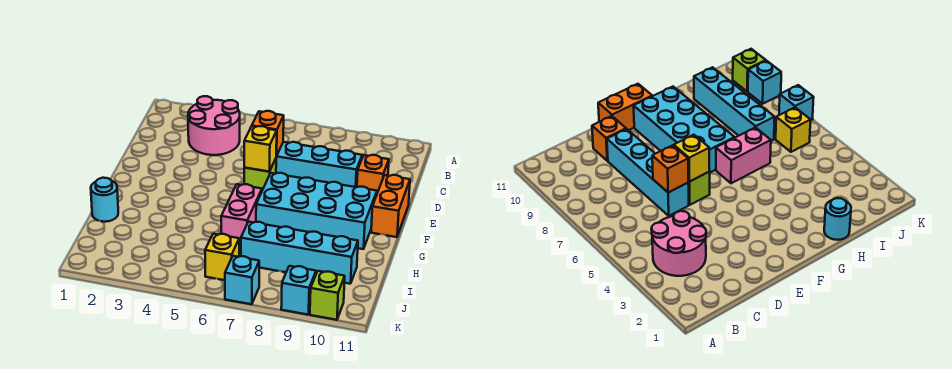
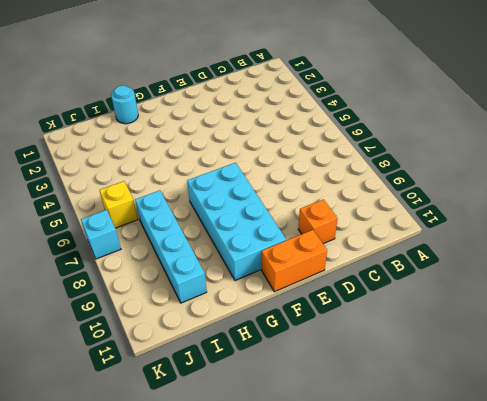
none -> pink round brick B3:C4 level 1
none -> cyan brick D6:D9 level 1
none -> lime brick E6 level 1

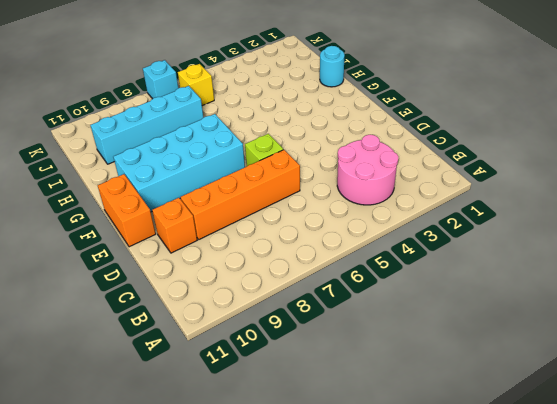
orange brick D6:D9 level 1 -> cyan brick D6:D9 level 1
none -> pink brick G6:H6 level 1
none -> cyan brick K9 level 1
none -> lime brick K10 level 1

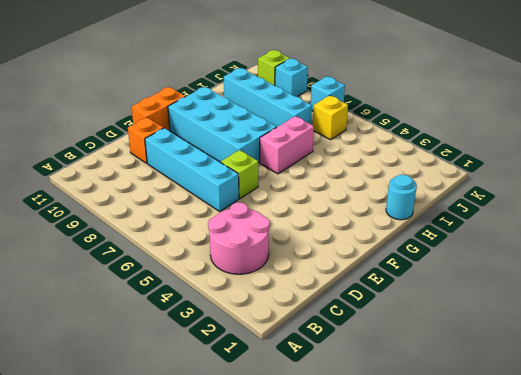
none -> orange brick D6 level 2
none -> yellow brick E6 level 2

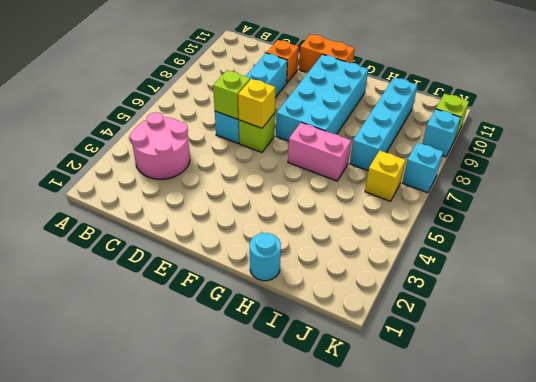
lime brick D6 level 2 -> orange brick D6 level 2

